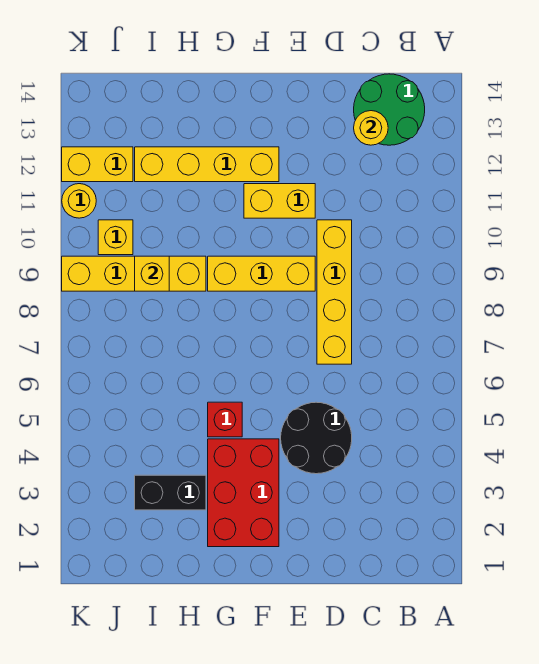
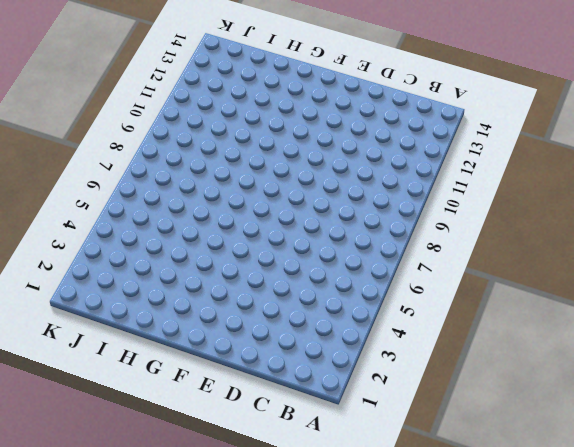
none -> green round brick B13:C14 level 1
none -> black round brick D4:E5 level 1
none -> yellow brick D7:D10 level 1

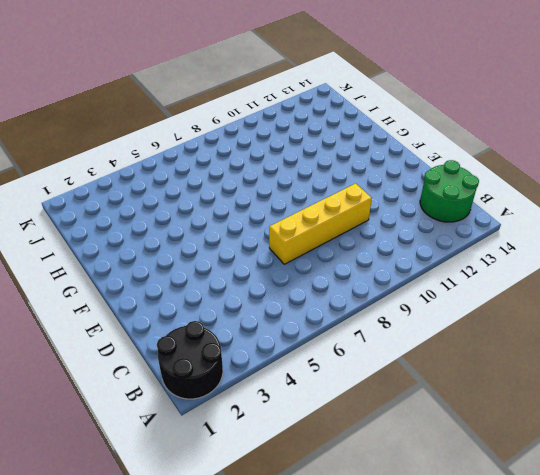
black round brick A1:B2 level 1 -> black round brick D4:E5 level 1
none -> yellow brick E9:G9 level 1
none -> yellow brick E11:F11 level 1
none -> red brick F2:G4 level 1

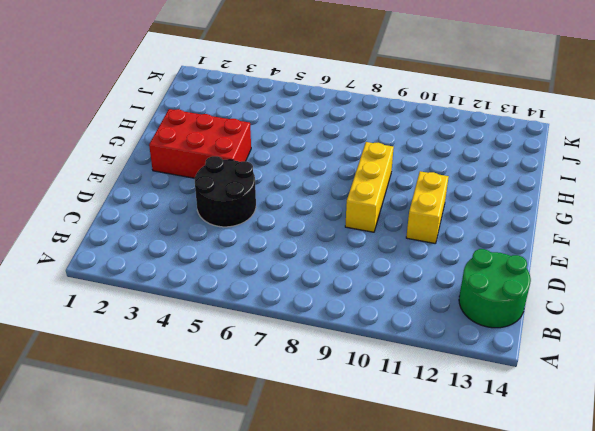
none -> yellow brick D7:D10 level 1
none -> yellow brick F12:I12 level 1
none -> red brick G5 level 1

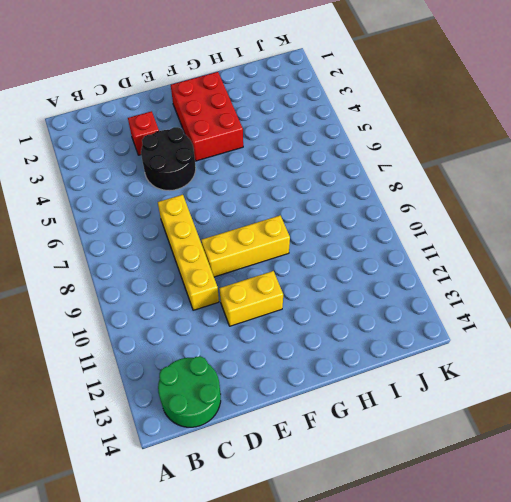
red brick D3 level 1 -> red brick G5 level 1
none -> yellow brick F12:I12 level 1
none -> black brick H3:I3 level 1
none -> yellow brick H9:K9 level 1

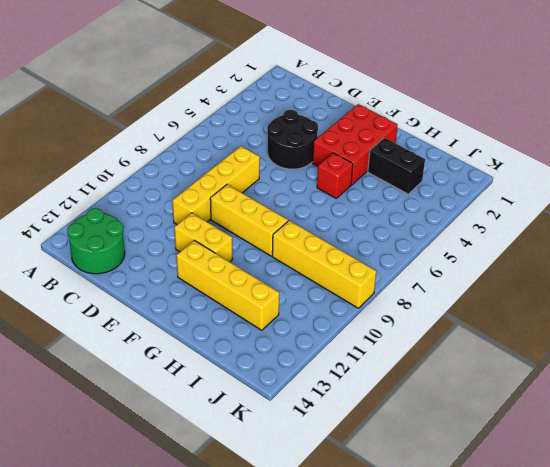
none -> yellow brick J10 level 1
none -> yellow brick J12:K12 level 1
none -> yellow round brick K11 level 1

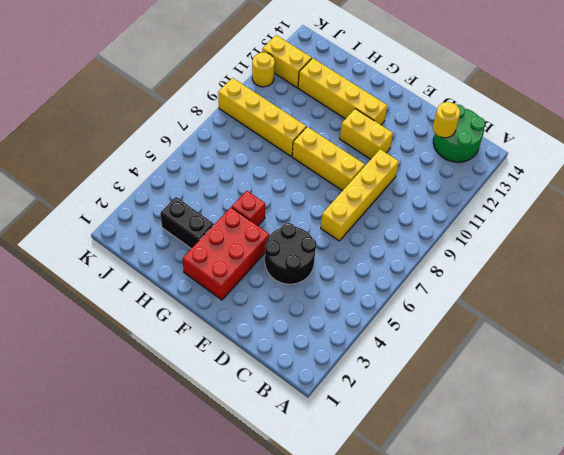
none -> yellow brick J10 level 1
none -> yellow brick I9 level 2

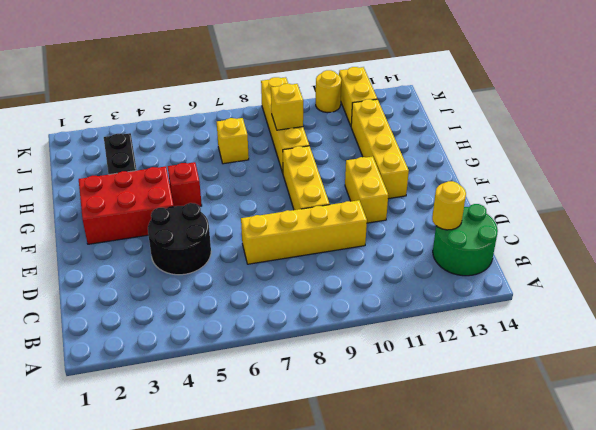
yellow brick I7 level 1 -> yellow brick J10 level 1

